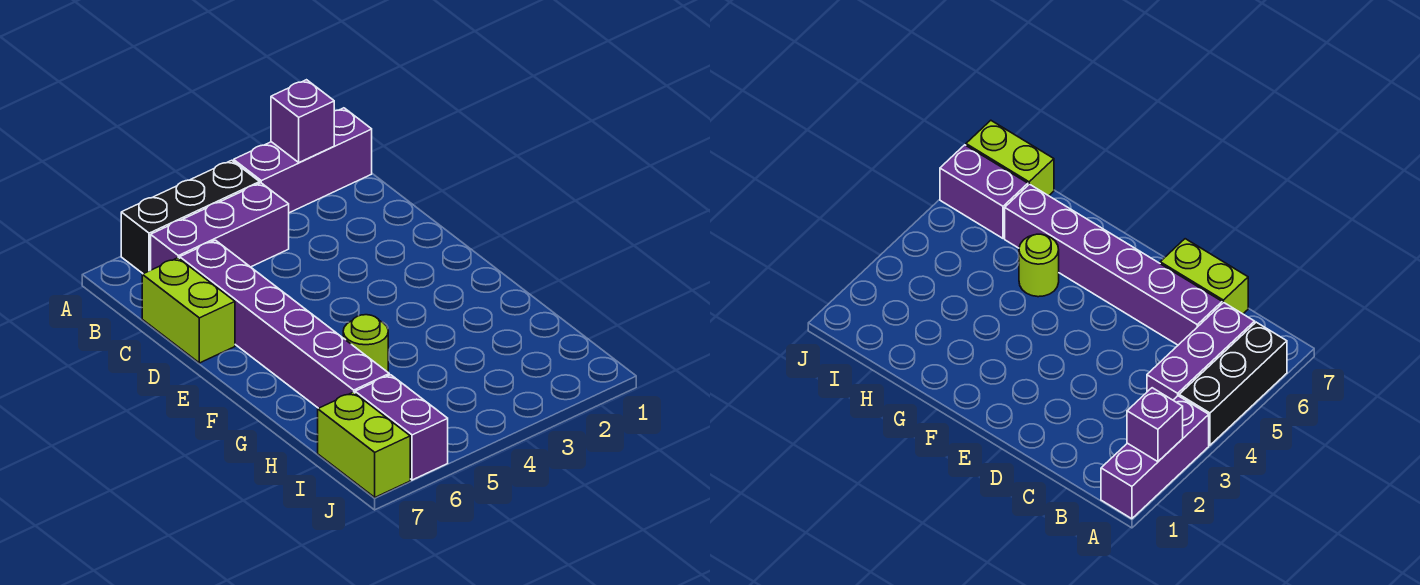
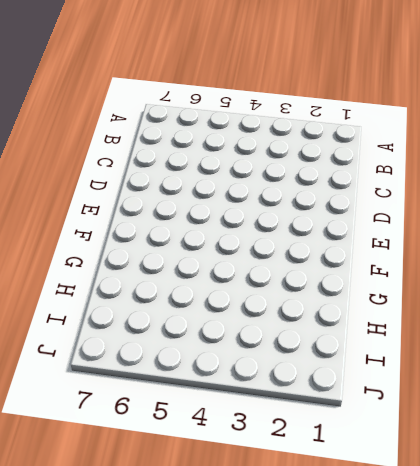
none -> purple brick A1:A3 level 1
none -> black brick A4:A6 level 1

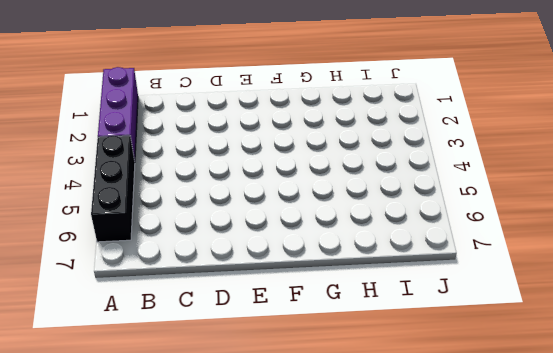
none -> purple brick B4:B6 level 1
none -> purple brick C6:H6 level 1

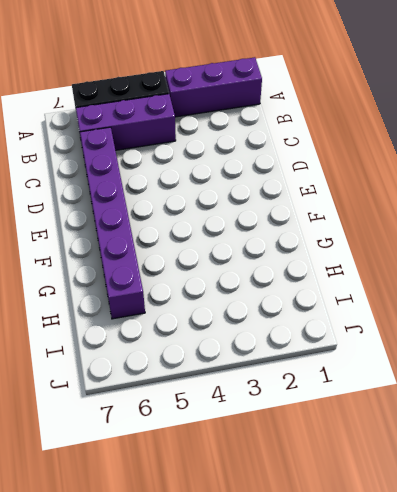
none -> lime brick C7:D7 level 1
none -> lime round brick G5 level 1

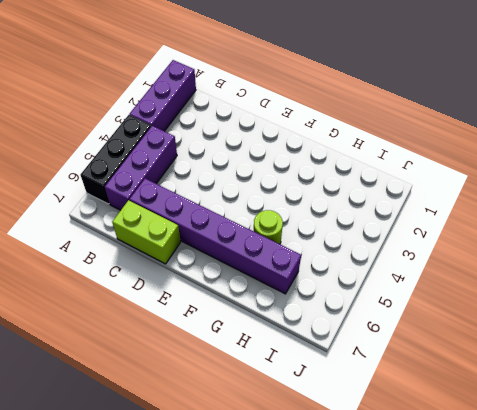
none -> purple brick I6:J6 level 1
none -> lime brick I7:J7 level 1

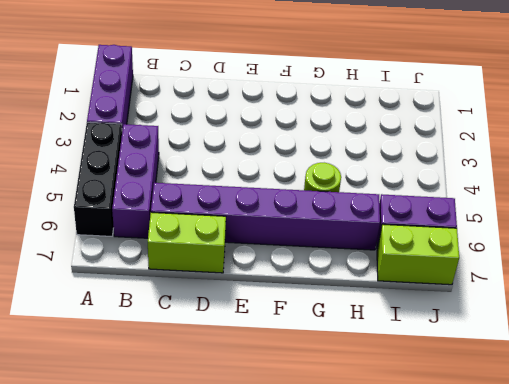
none -> purple brick A2 level 2

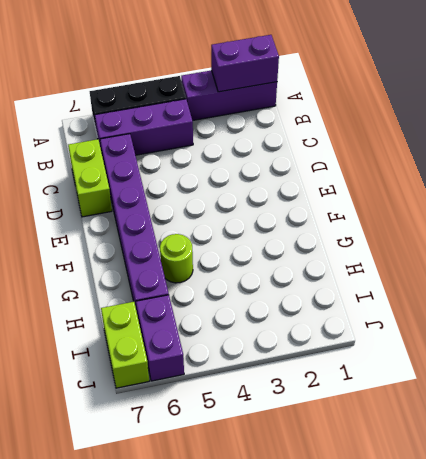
purple brick A1:A2 level 2 -> purple brick A2 level 2

